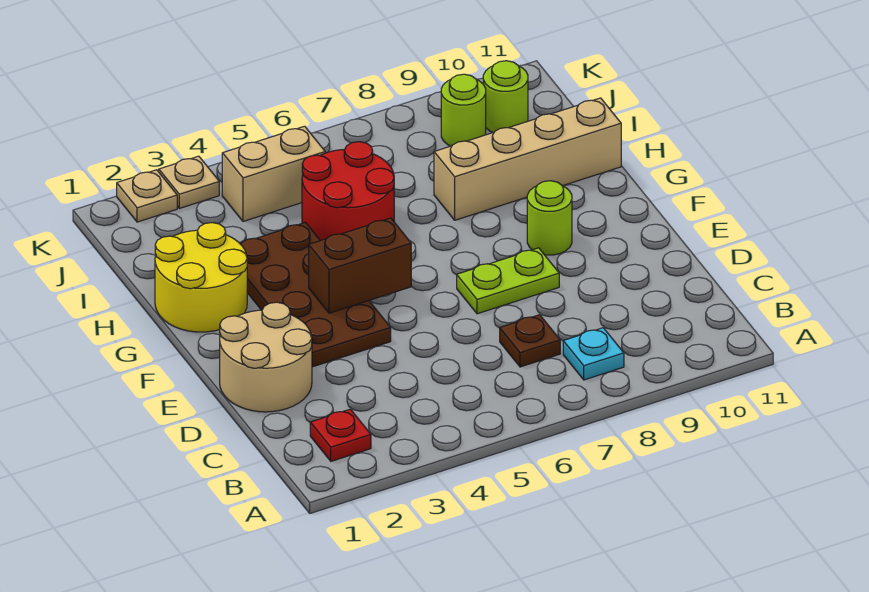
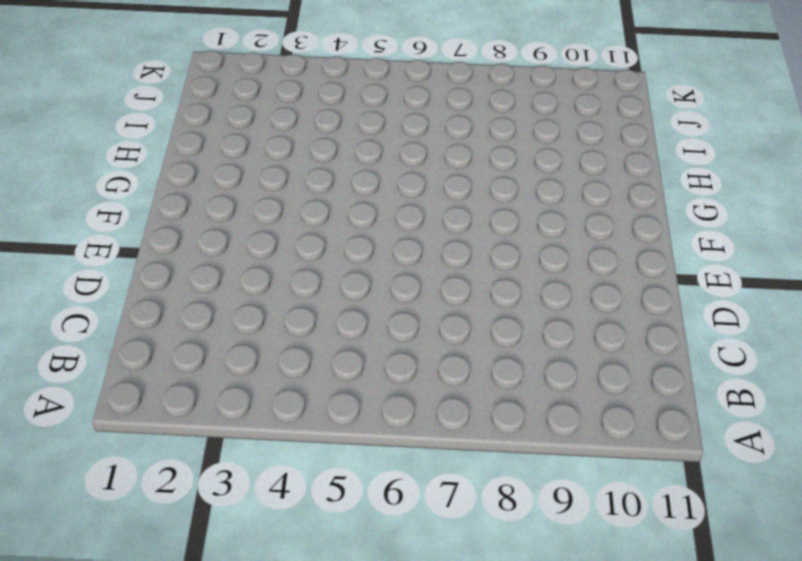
none -> red plate B2 level 1
none -> cyan plate B8 level 1
none -> brown plate C7 level 1

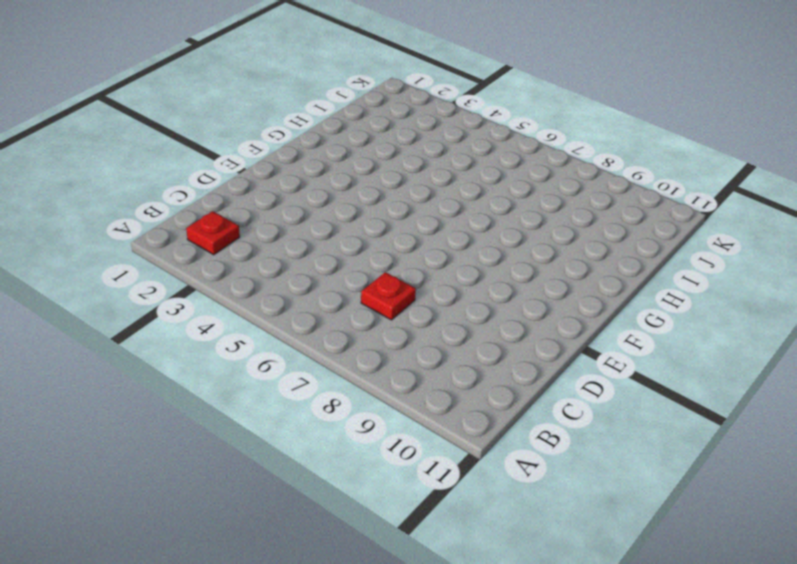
red plate C7 level 1 -> brown plate C7 level 1
none -> cyan plate B8 level 1
none -> tan round brick D1:E2 level 1
none -> brown plate E3:H4 level 1

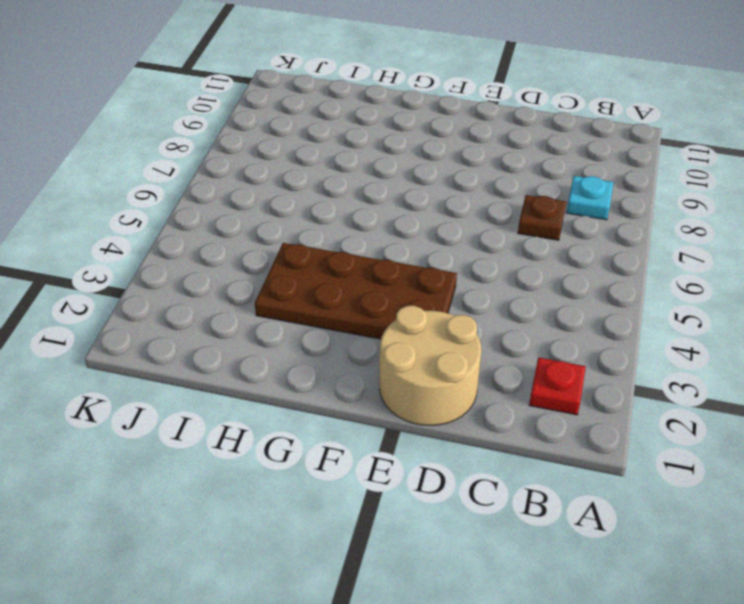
none -> lime plate E7:E8 level 1
none -> lime round brick F9 level 1
none -> yellow round brick G1:H2 level 1

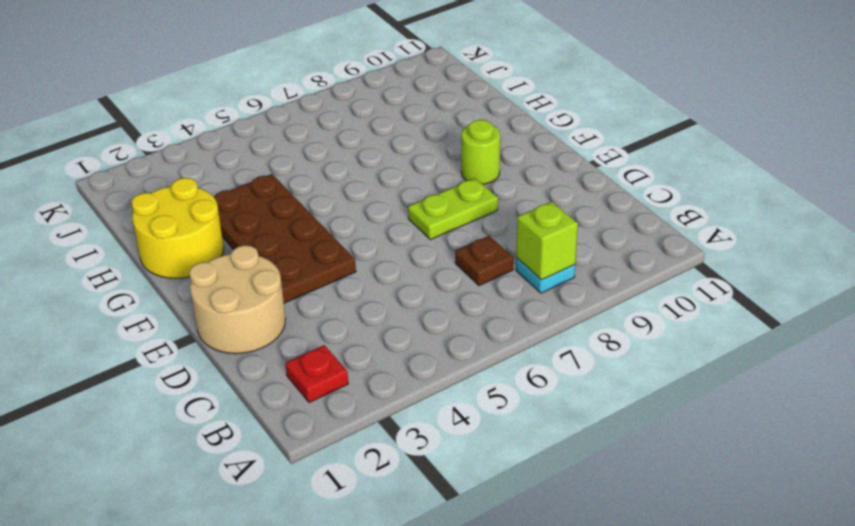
lime brick B8 level 2 -> none
none -> red round brick H5:I6 level 1
none -> tan brick H8:H11 level 1
none -> tan brick J4:J5 level 1

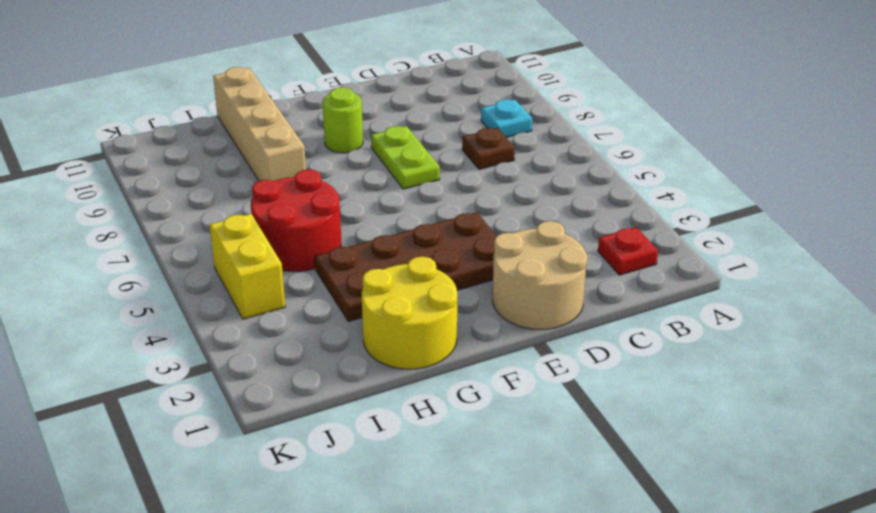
yellow brick J4:J5 level 1 -> tan brick J4:J5 level 1
none -> lime round brick J9 level 1
none -> lime round brick J10 level 1
none -> tan plate K2 level 1

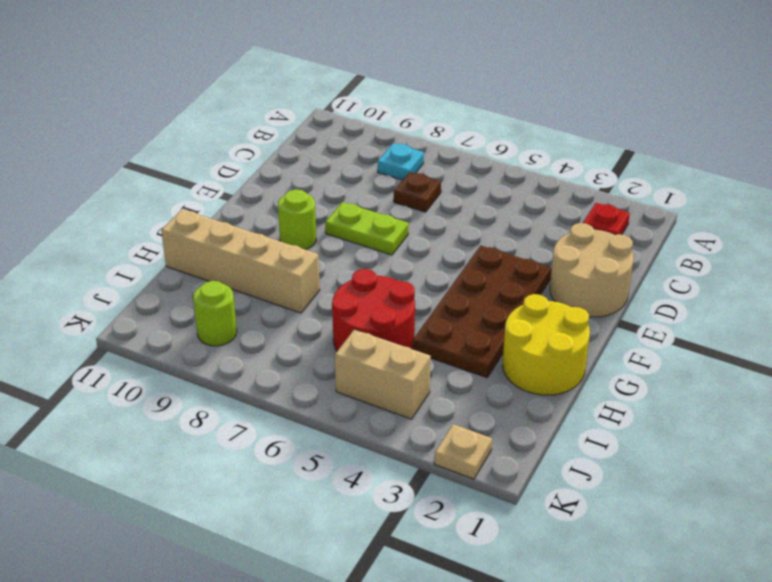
none -> lime round brick J10 level 1
none -> tan plate K3 level 1
none -> brown brick F4:F5 level 2

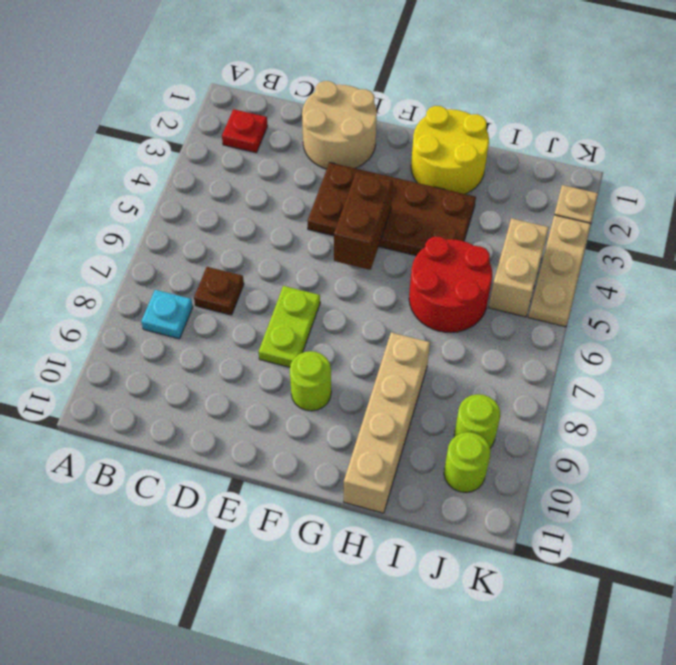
tan plate K3:K5 level 1 -> tan plate K3 level 1

